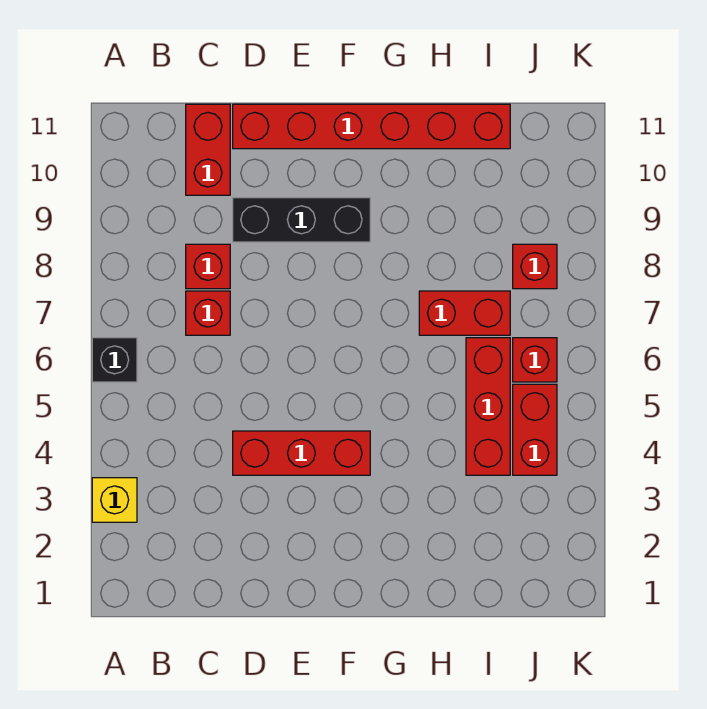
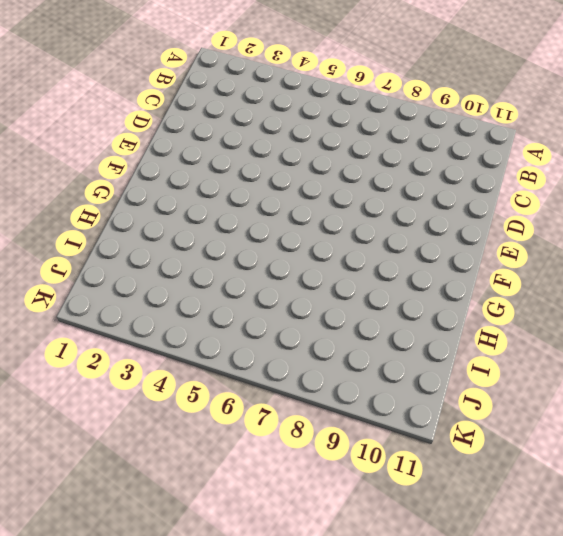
none -> yellow brick A3 level 1
none -> black brick A6 level 1
none -> red brick C7 level 1

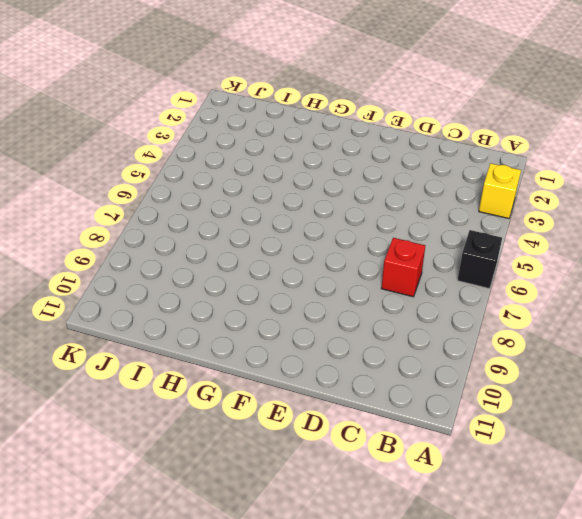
none -> red brick C8 level 1
none -> red brick C10:C11 level 1
none -> red brick D4:F4 level 1

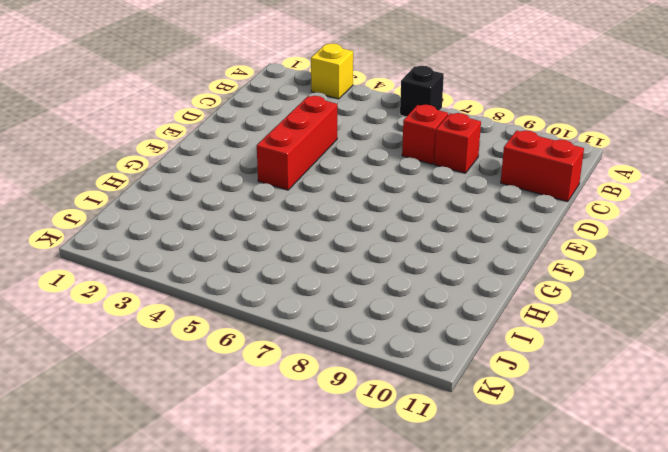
none -> black brick D9:F9 level 1
none -> red brick D11:I11 level 1
none -> red brick H7:I7 level 1

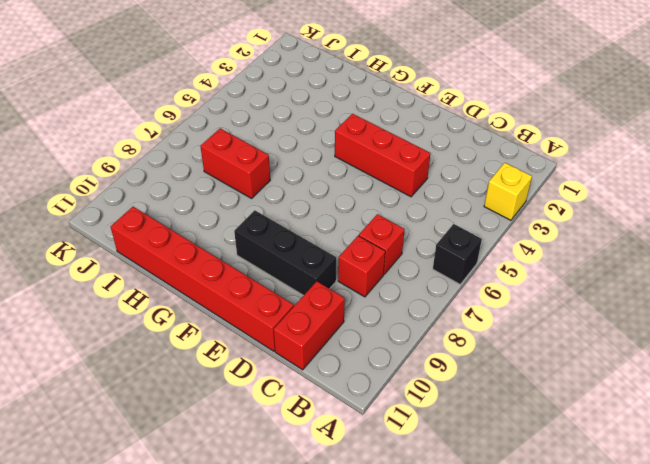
none -> red brick I4:I6 level 1
none -> red brick J4:J5 level 1
none -> red brick J6 level 1

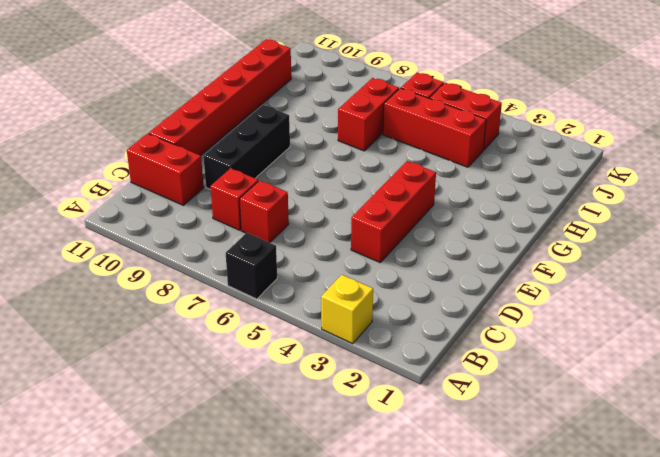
none -> red brick J8 level 1

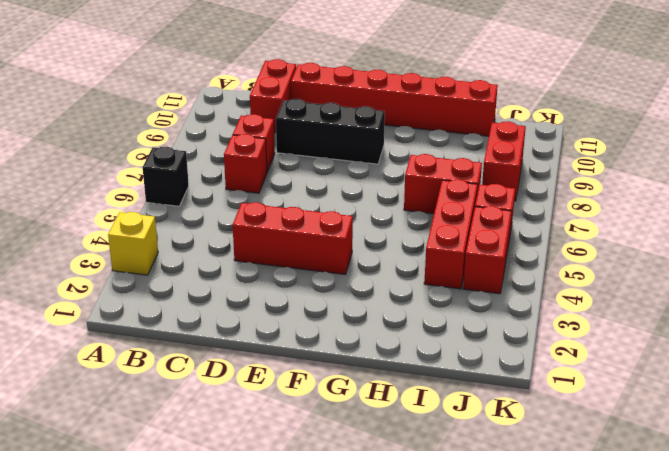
red brick J8:J9 level 1 -> red brick J8 level 1

